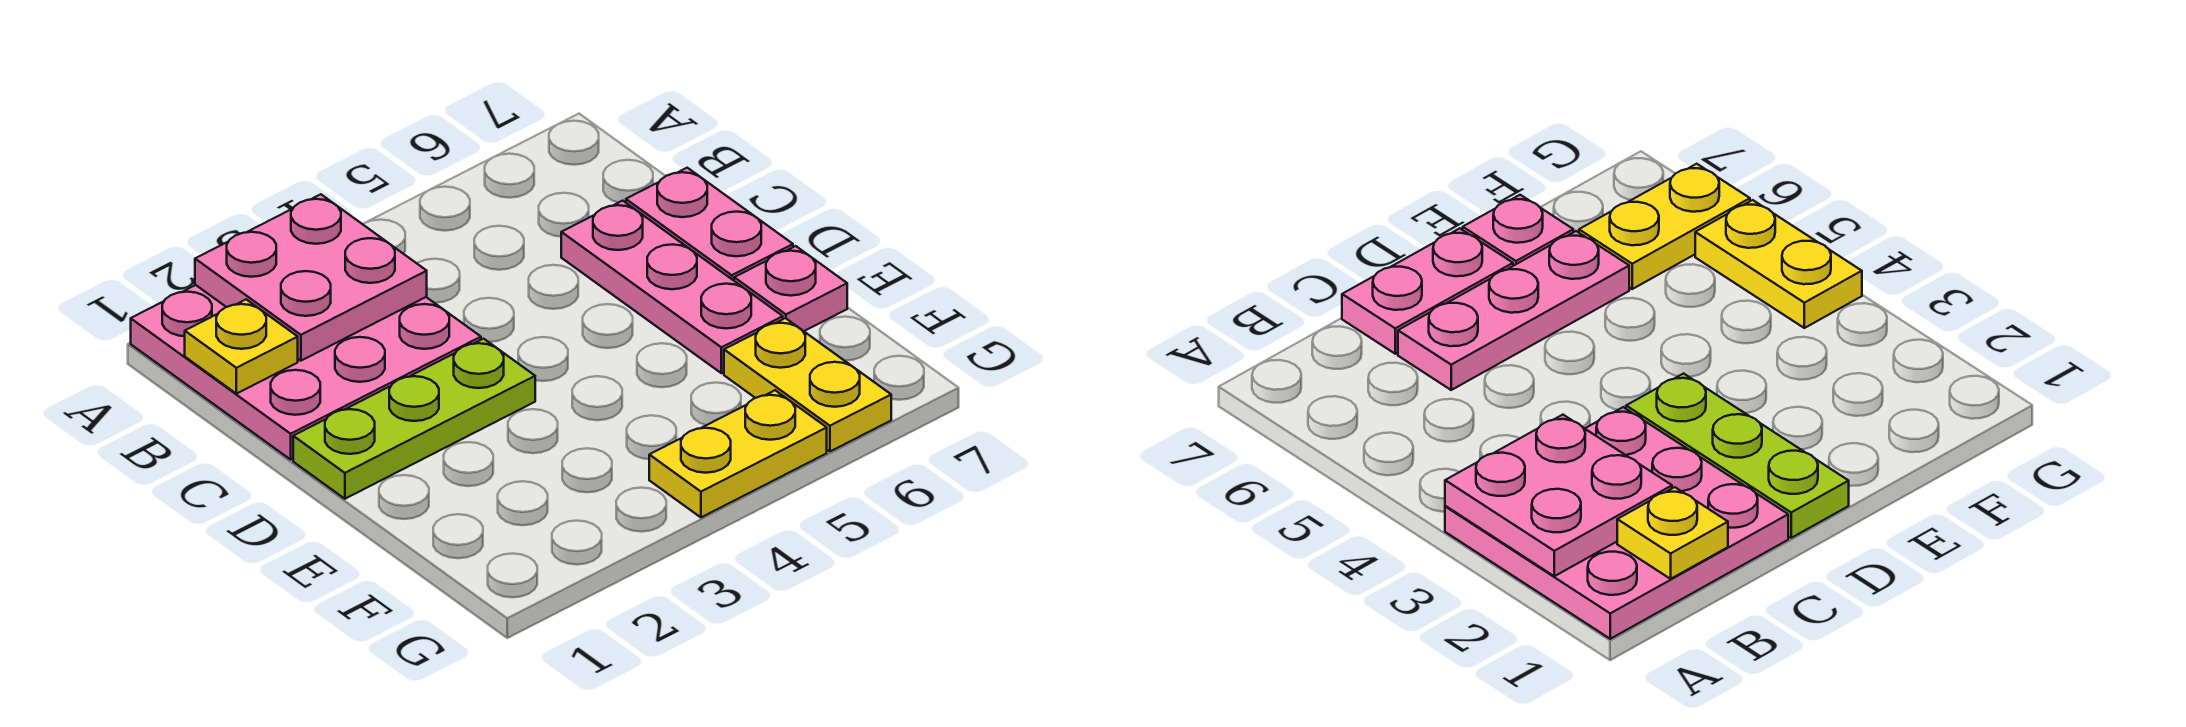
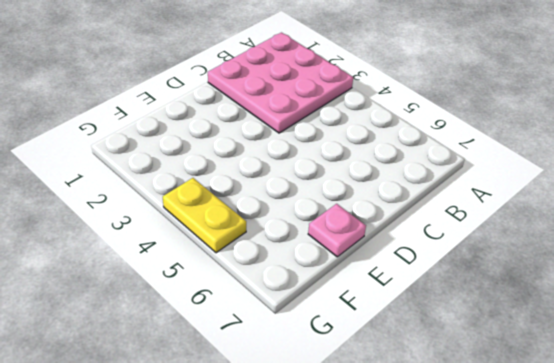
none -> pink plate C6:E6 level 1
none -> pink plate C7:D7 level 1

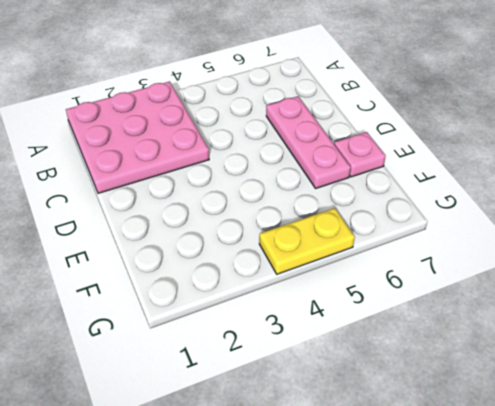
none -> pink plate C7:D7 level 1
none -> lime plate D1:D3 level 1

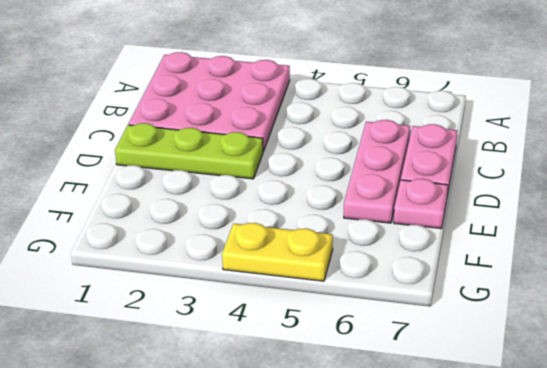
none -> yellow plate F6:G6 level 1
none -> pink plate A2:B3 level 2

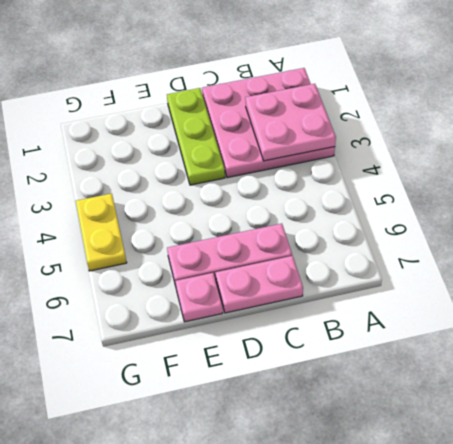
none -> yellow plate F6:G6 level 1
none -> yellow plate B1 level 2

